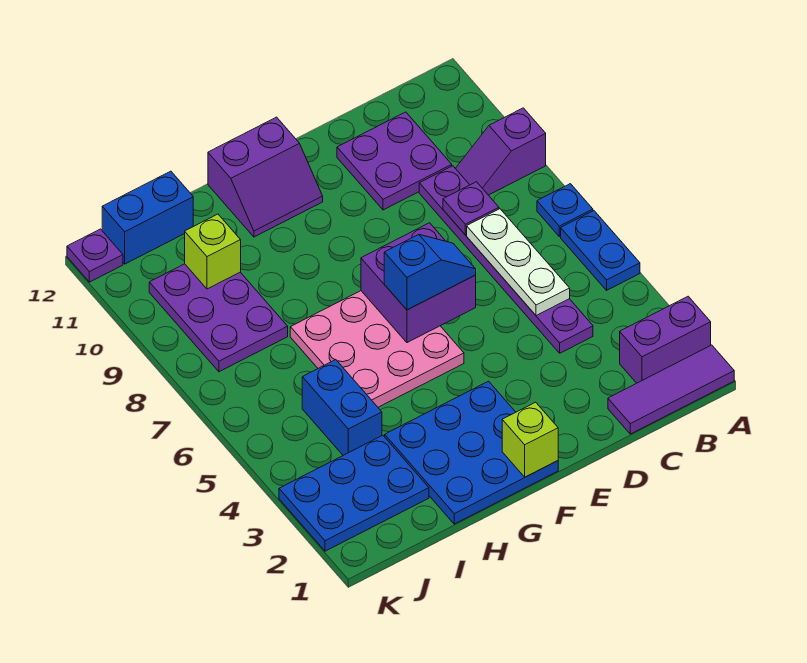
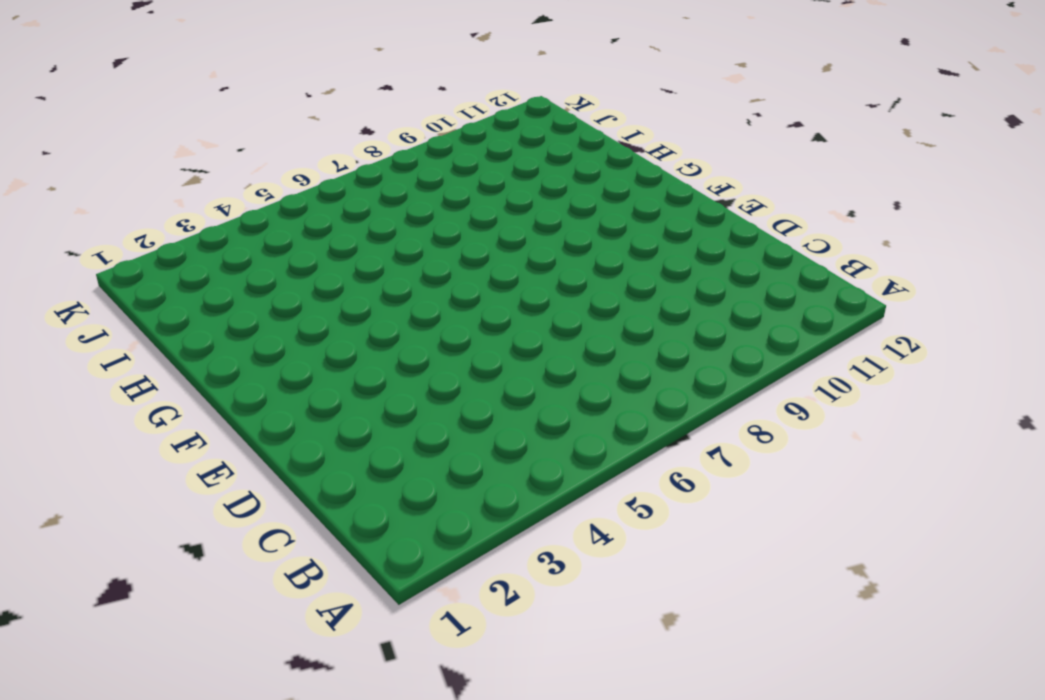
none -> purple tile A1:C1 level 1
none -> purple brick A2:B2 level 1
none -> blue plate A5:A6 level 1

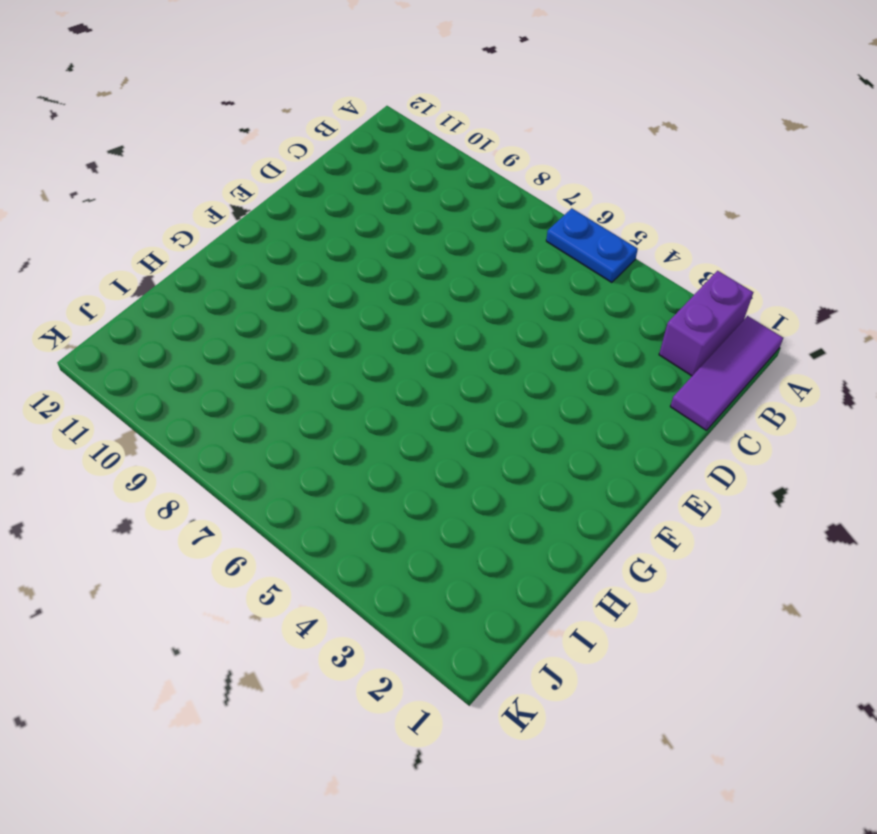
none -> blue plate A7 level 1
none -> purple slope A9:B9 level 1 top A
none -> purple plate C4:C9 level 1

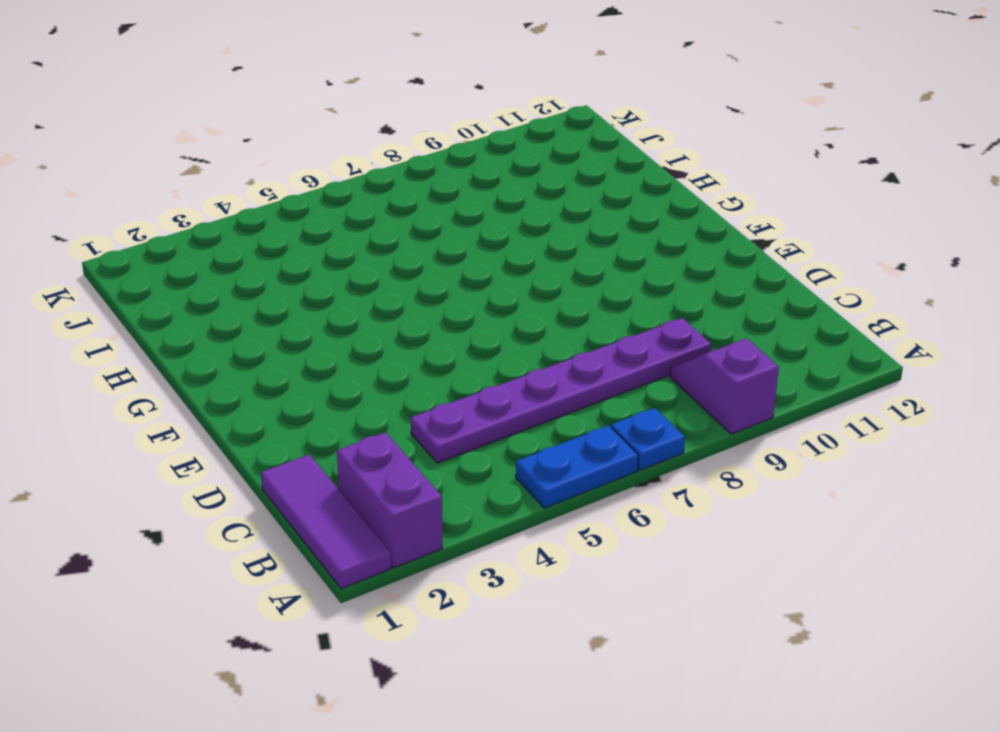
none -> purple plate C10:D11 level 1
none -> blue plate F1:H3 level 1
none -> pink plate F5:H7 level 1

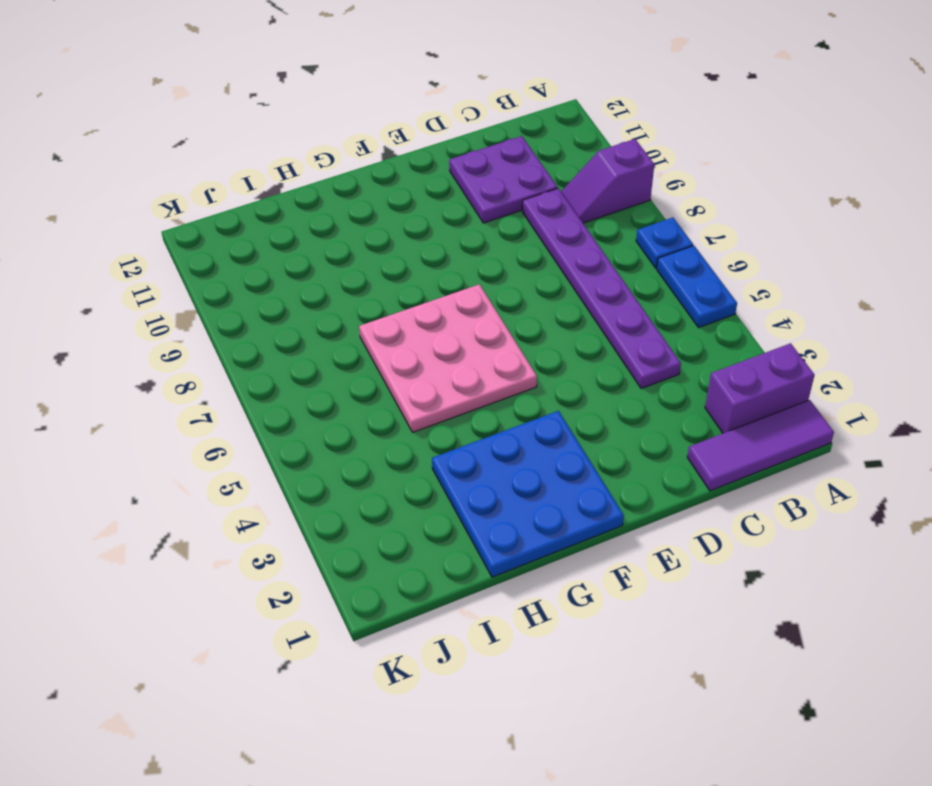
none -> purple slope F11:G12 level 1 top 12
none -> blue plate I2:K3 level 1
none -> blue brick I4:I5 level 1

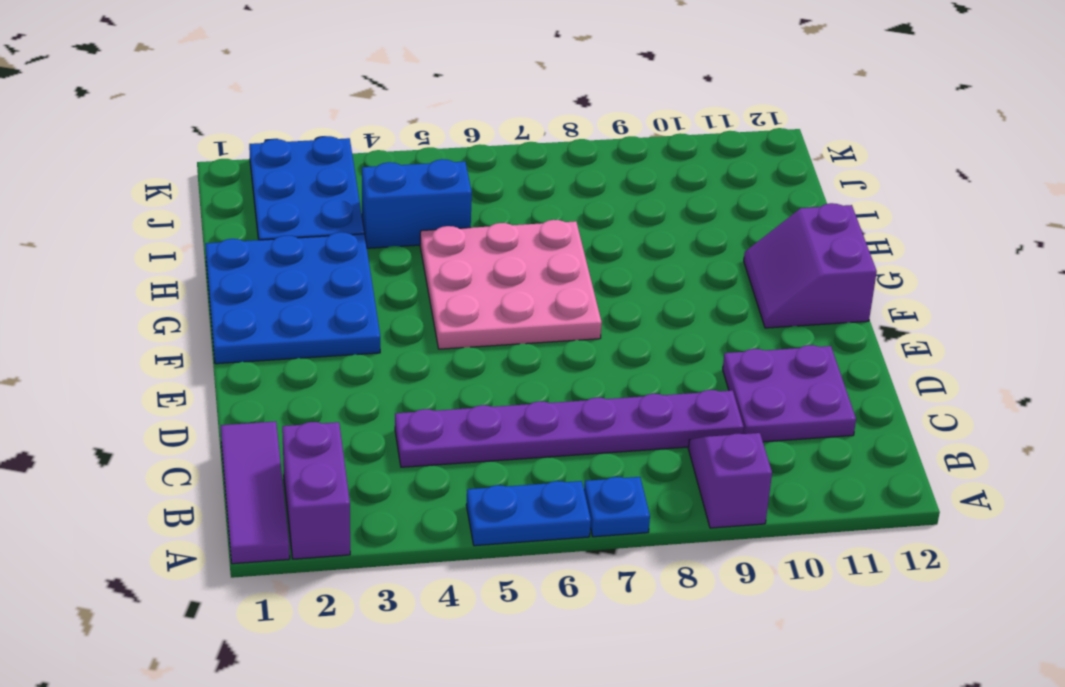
none -> purple plate I8:J10 level 1
none -> blue brick I12:J12 level 1
none -> purple plate K12 level 1

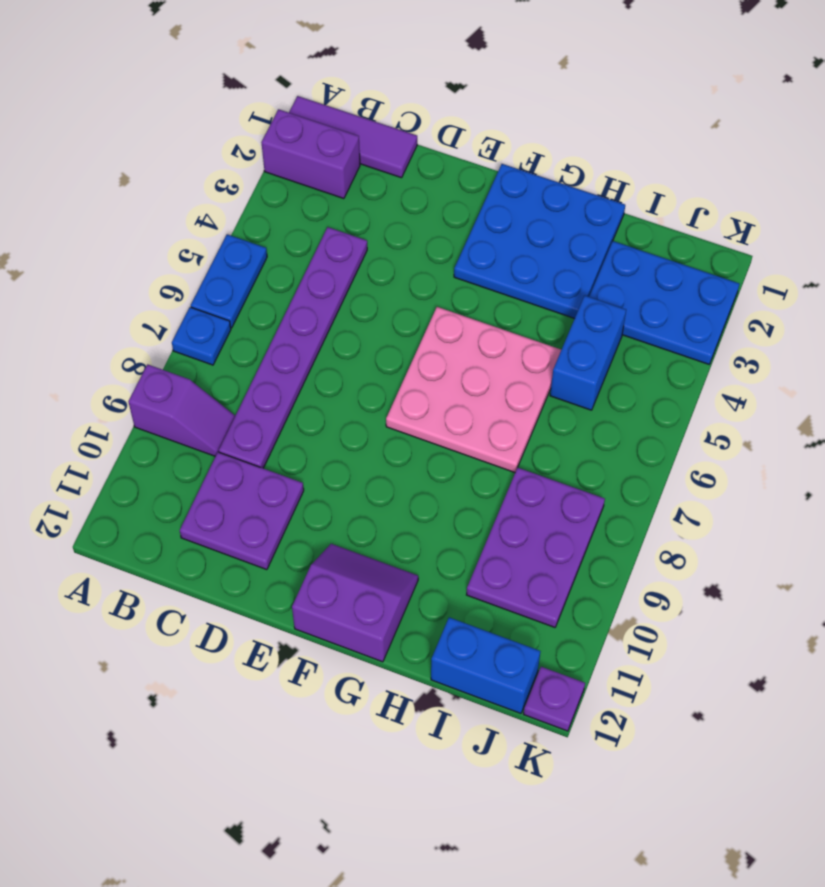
none -> white plate C5:C7 level 2
none -> purple plate C8 level 2
none -> purple brick E6:F7 level 2

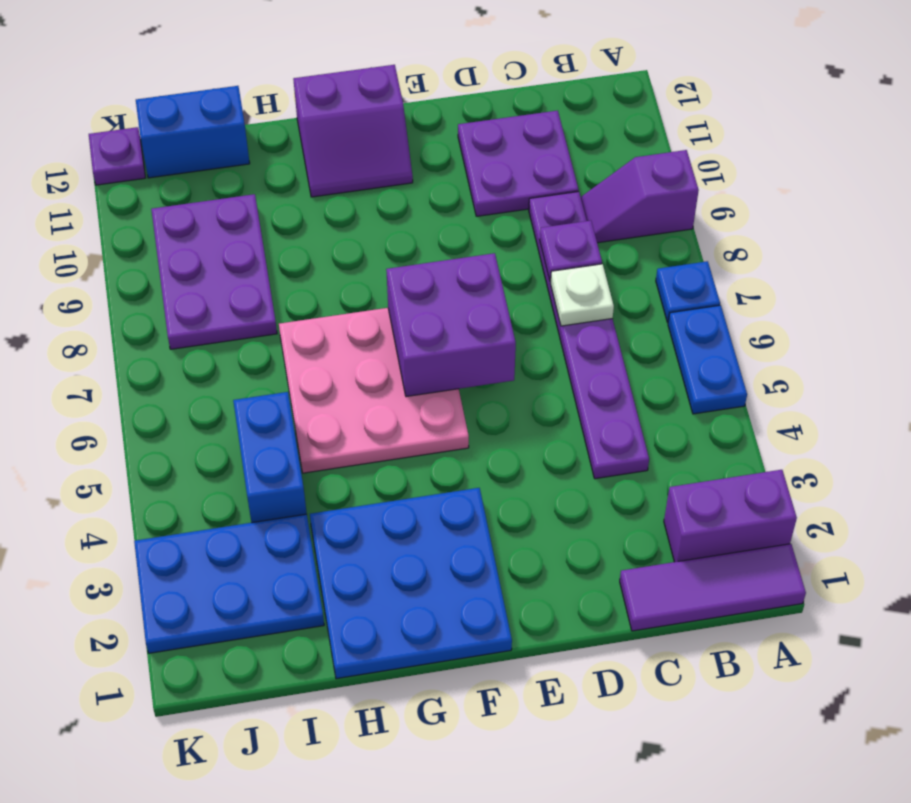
white plate C7 level 2 -> white plate C5:C7 level 2
none -> lime brick F1 level 2
none -> lime brick I10 level 2
none -> blue slope E6:F6 level 3 top F

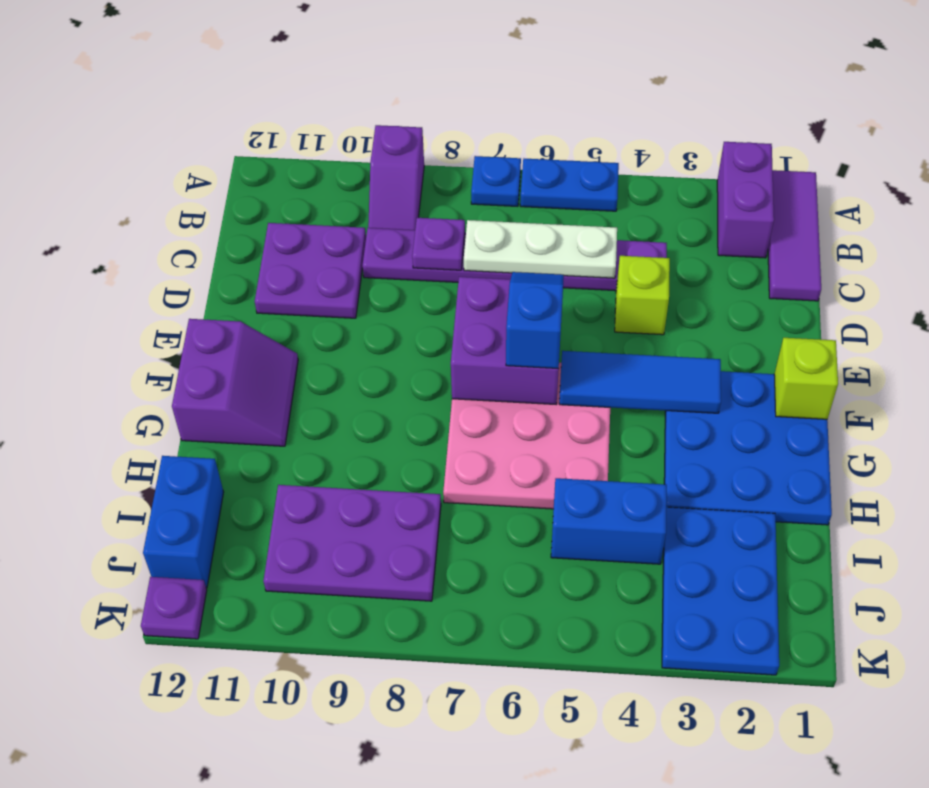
lime brick D4 level 1 -> lime brick I10 level 2
blue tile F3:F5 level 2 -> none

